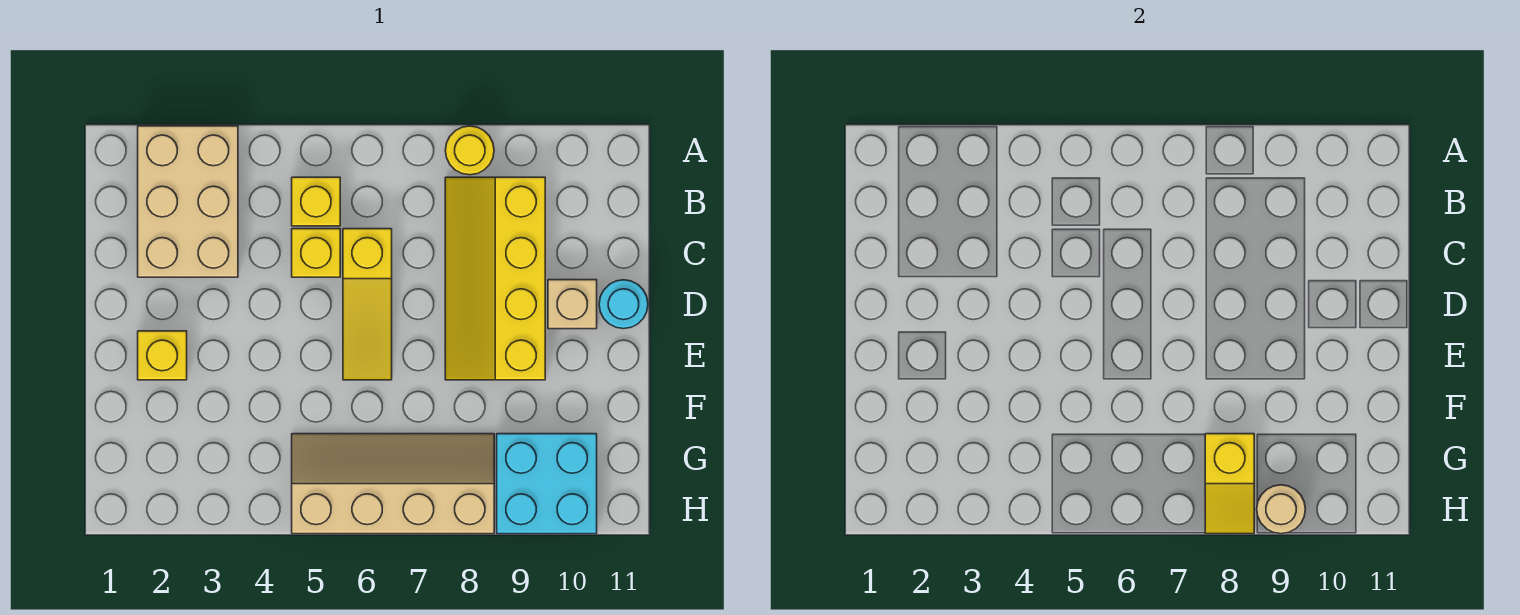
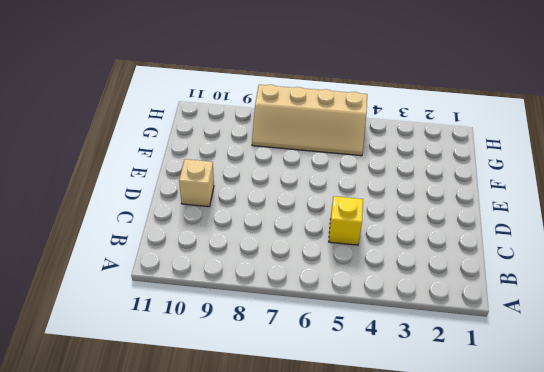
none -> tan brick A2:C3 level 1
none -> yellow round brick A8 level 1
none -> yellow brick B5 level 1

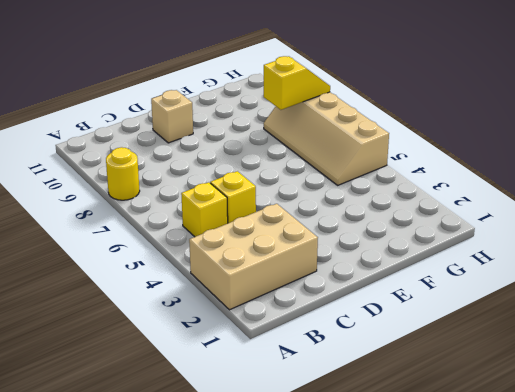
none -> yellow slope B8:E9 level 1 top 9
none -> yellow slope C6:E6 level 1 top C
none -> cyan round brick D11 level 1

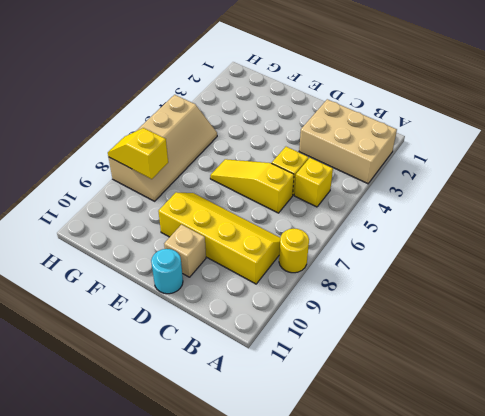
none -> yellow brick E2 level 1
none -> cyan brick G9:H10 level 1
none -> tan round brick H9 level 2

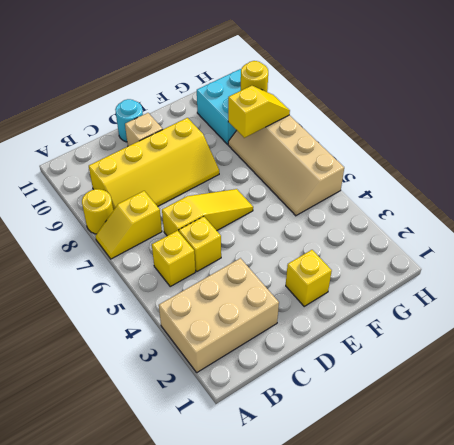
yellow slope A7:B7 level 1 top B -> none
yellow round brick H9 level 2 -> tan round brick H9 level 2

